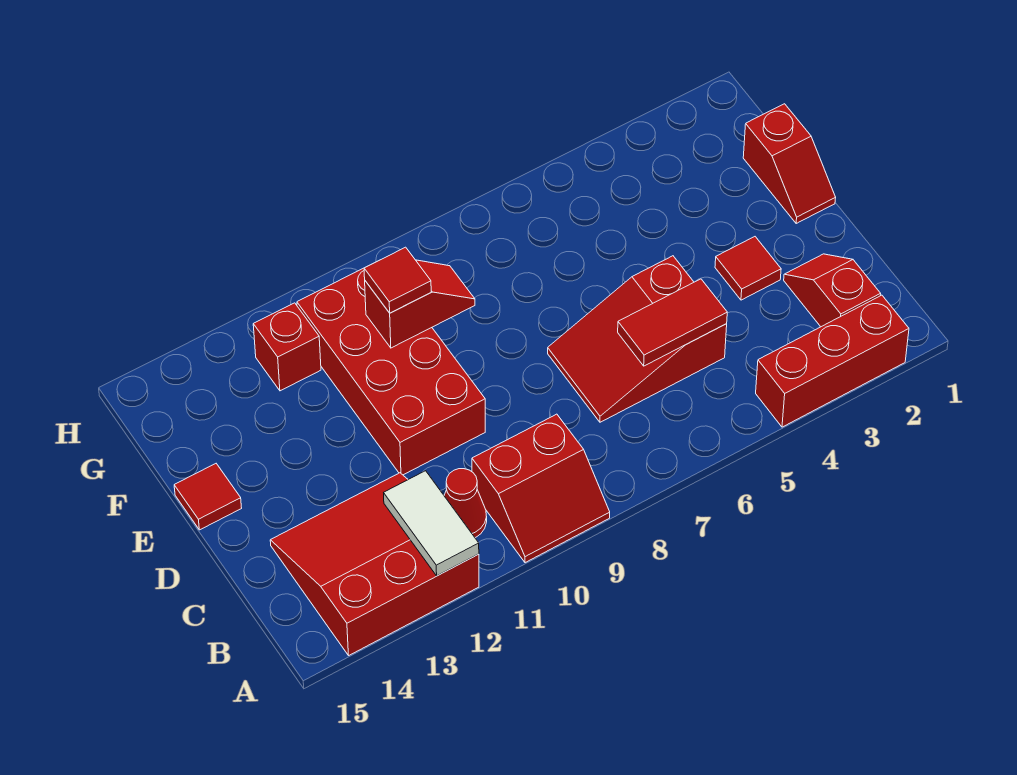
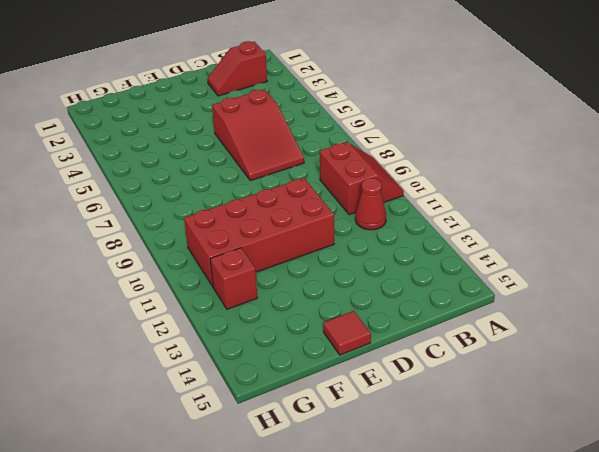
none -> red brick A2:A4 level 1
none -> red slope A12:C14 level 1 top A
none -> red tile D3 level 1

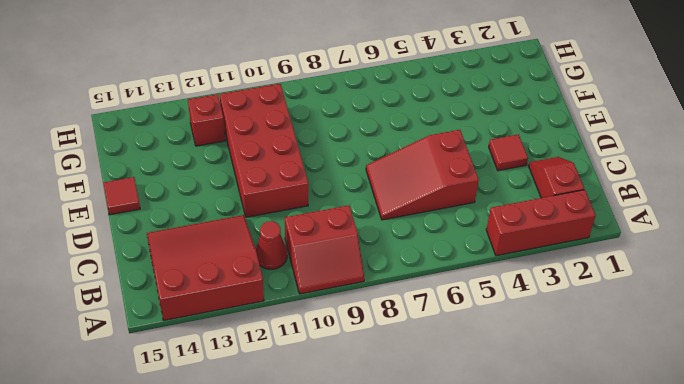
none -> red slope E1:F1 level 1 top F
none -> white tile A12:B12 level 2
none -> red tile C5:C6 level 2

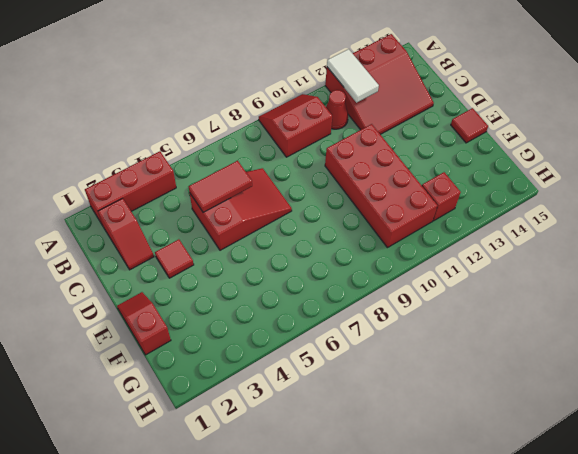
none -> red slope F9:F10 level 2 top 10
none -> red tile F10 level 3

